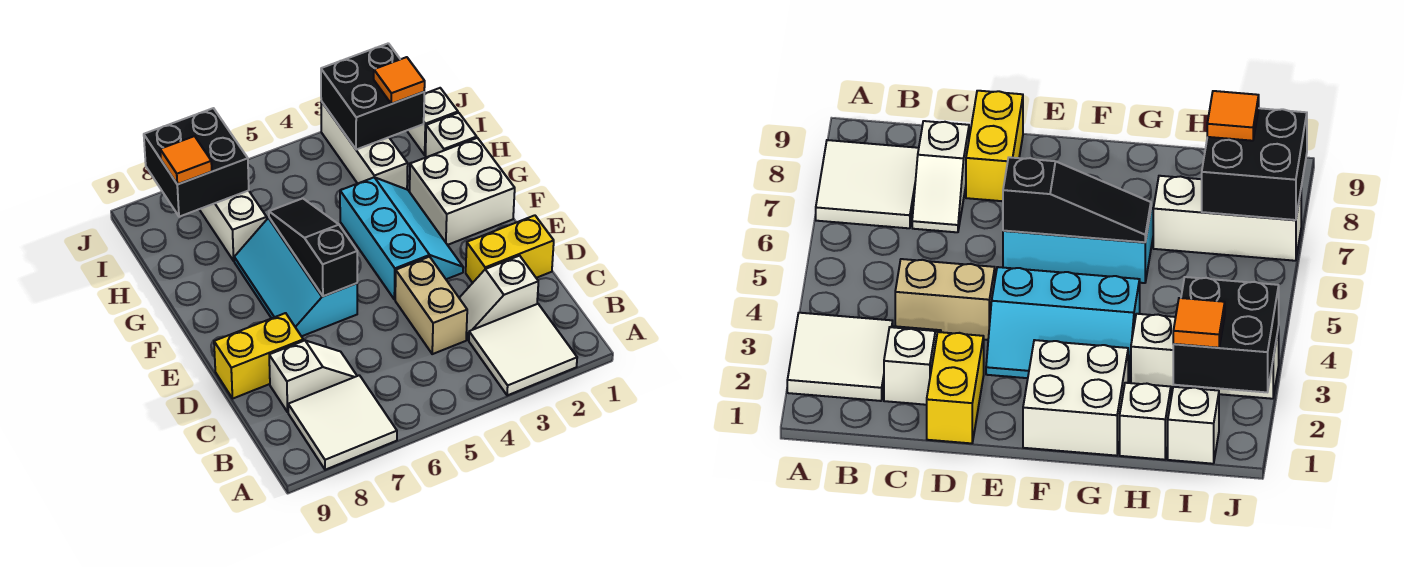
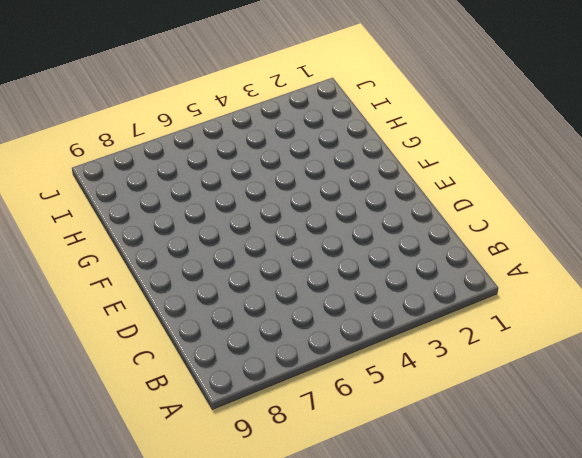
none -> white tile A2:B3 level 1
none -> white tile A7:B8 level 1
none -> white slope C2:C3 level 1 top 2

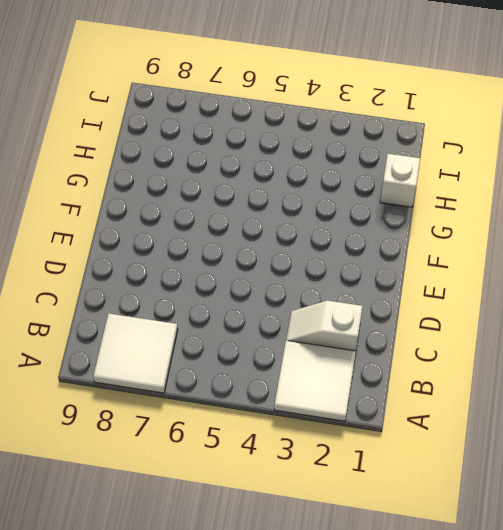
none -> tan brick C4:D4 level 1
none -> white slope C7:C8 level 1 top 8
none -> yellow brick D1:D2 level 1

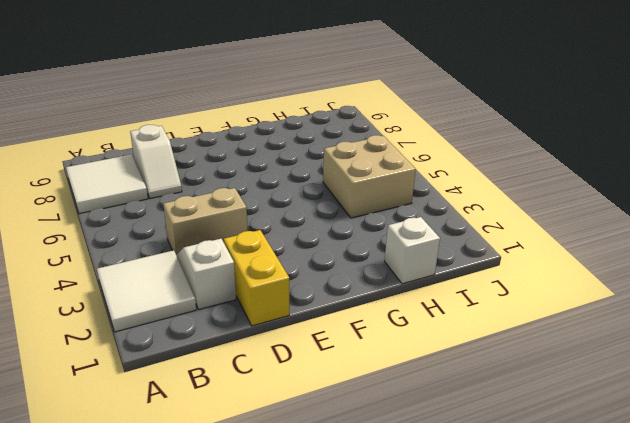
tan brick H4:I5 level 1 -> none
none -> yellow brick D8:D9 level 1
none -> cyan slope E3:G4 level 1 top 4
none -> cyan slope E6:G7 level 1 top 6

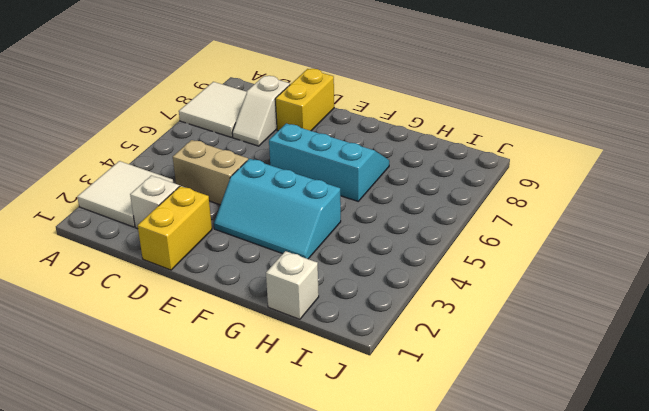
none -> white brick F1:G2 level 1
none -> white brick H3:J3 level 1
none -> white brick H7:J7 level 1

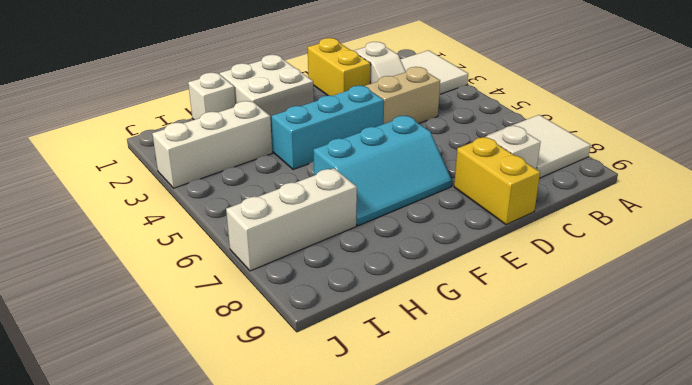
none -> white brick I1 level 1
none -> black slope E6:G6 level 2 top E
none -> black brick I2:J3 level 2

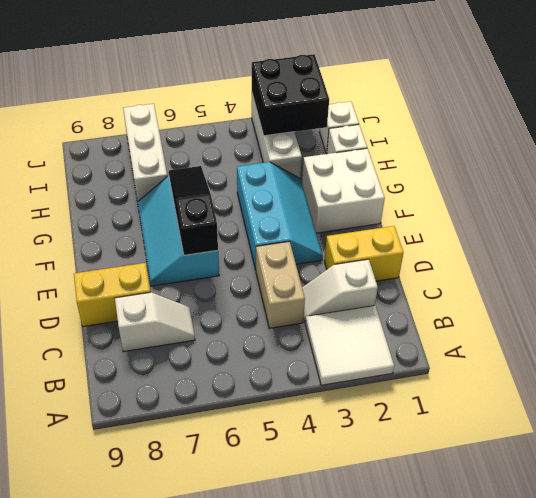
none -> white tile A7:B8 level 1
none -> black brick I7:J8 level 2
none -> orange tile I2 level 3

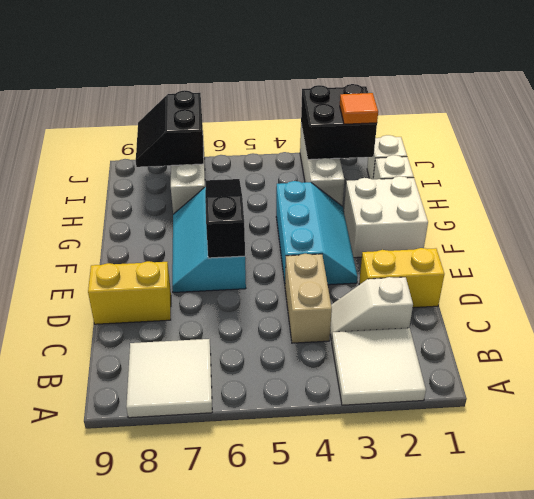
black slope I7:J8 level 2 top 7 -> black brick I7:J8 level 2
none -> white slope C7:C8 level 1 top 8
none -> orange tile I8 level 3

